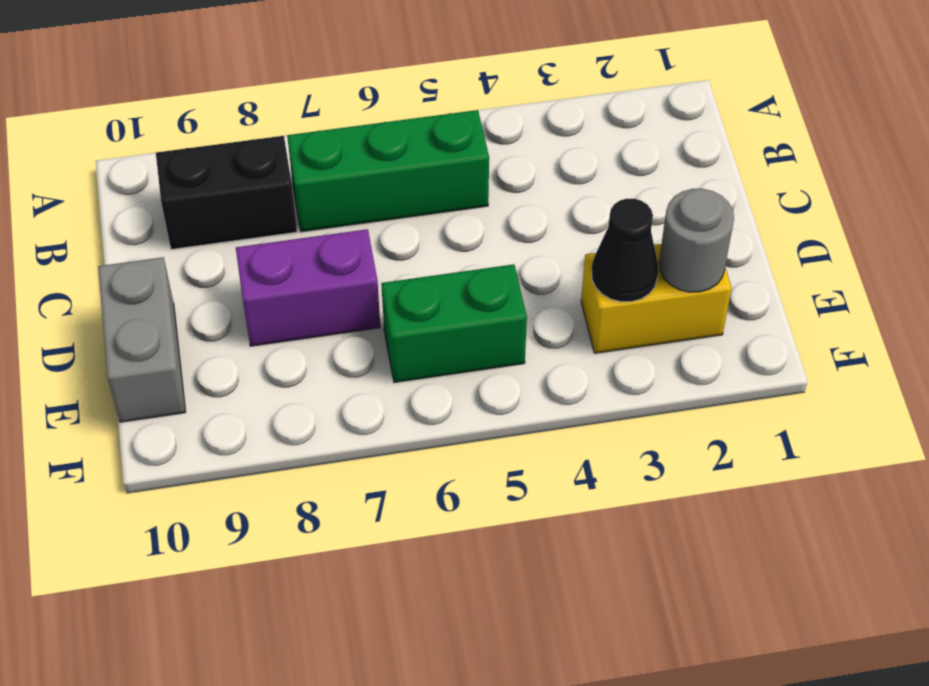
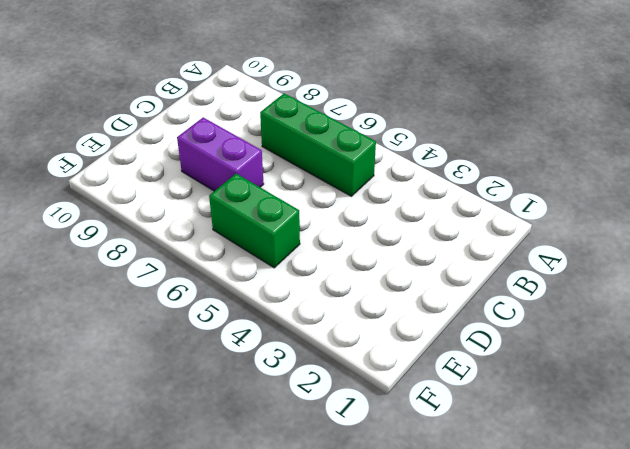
none -> black brick B8:B9 level 1
none -> grey brick D10:E10 level 1

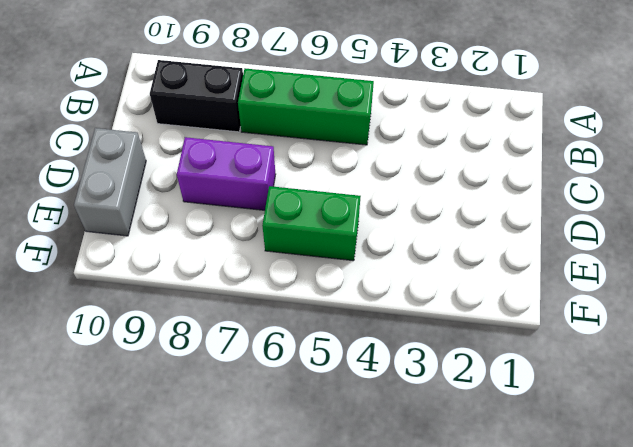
none -> yellow brick E2:E3 level 1
none -> grey round brick E2 level 2

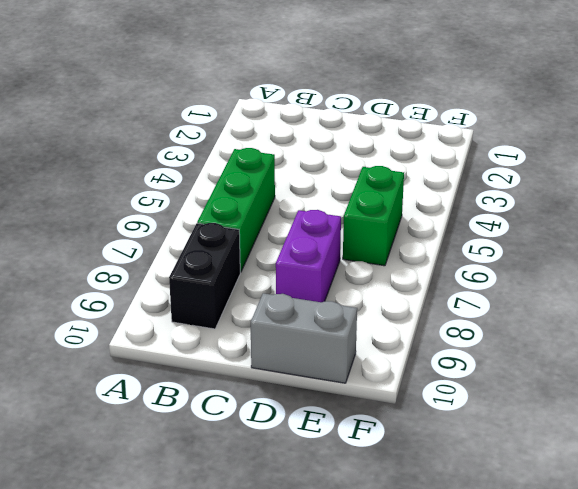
none -> yellow brick E2:E3 level 1
none -> grey round brick E2 level 2

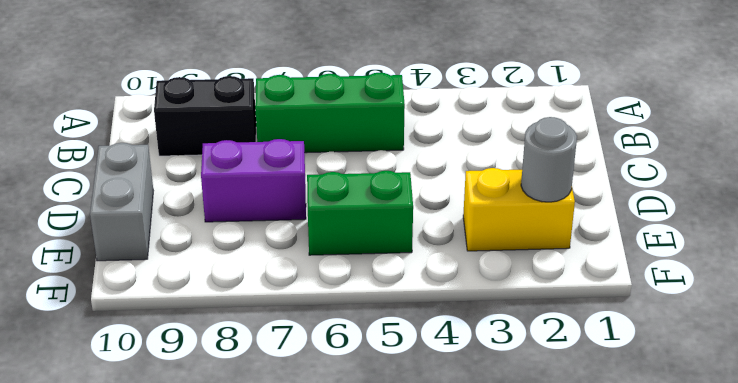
none -> black cone E3 level 2

